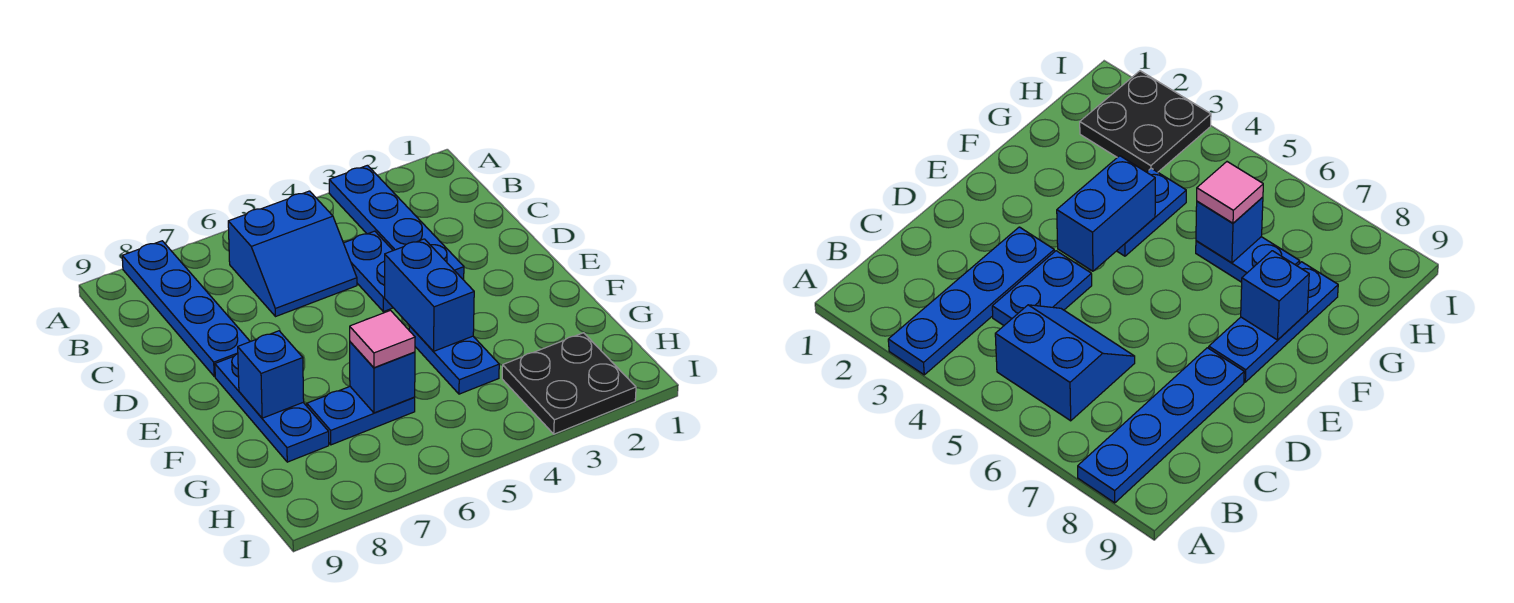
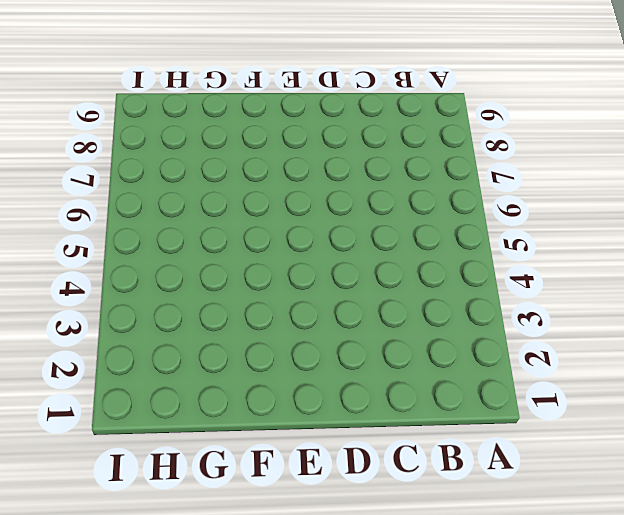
none -> blue plate A3:D3 level 1
none -> blue plate A8:D8 level 1
none -> blue slope B5:C6 level 1 top B

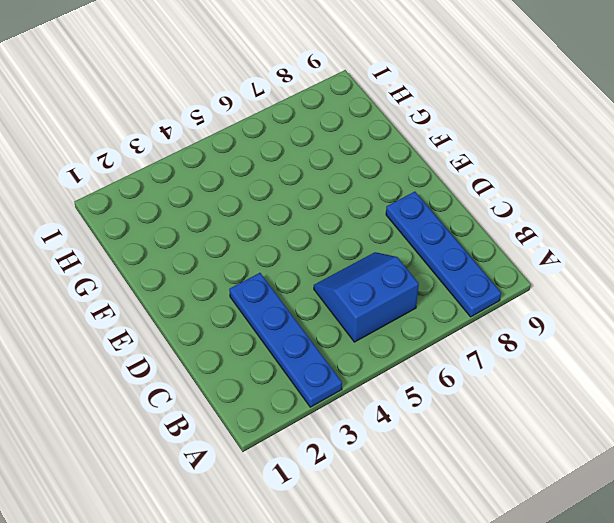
none -> blue plate C4:D4 level 1
none -> blue plate E8:G8 level 1
none -> blue plate F4:G4 level 1

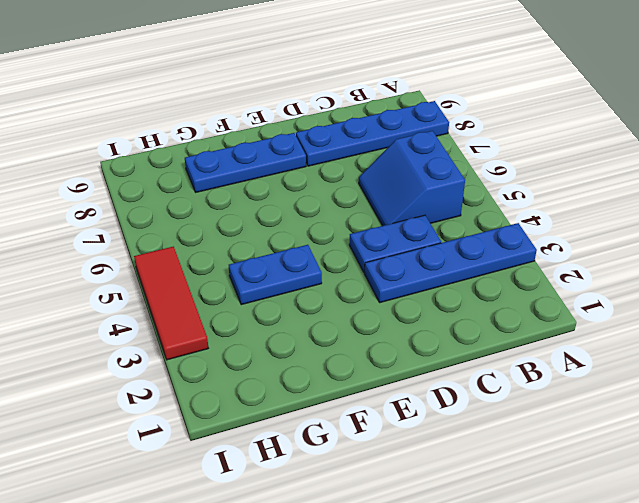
red tile I3:I5 level 1 -> black plate H2:I3 level 1
none -> blue plate G6:G7 level 1
none -> blue brick E4:F4 level 2
none -> blue brick F8 level 2

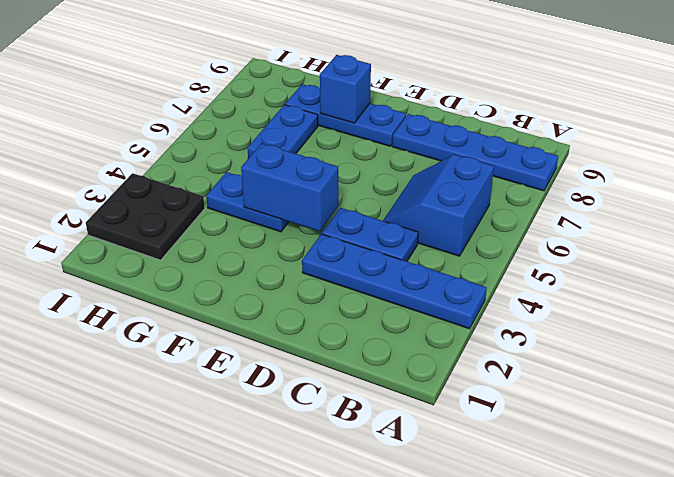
none -> blue brick G6 level 2
none -> pink tile G6 level 3

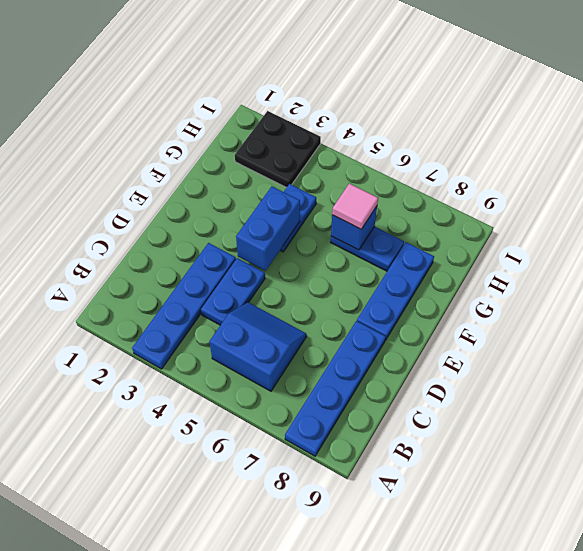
none -> blue brick F8 level 2

